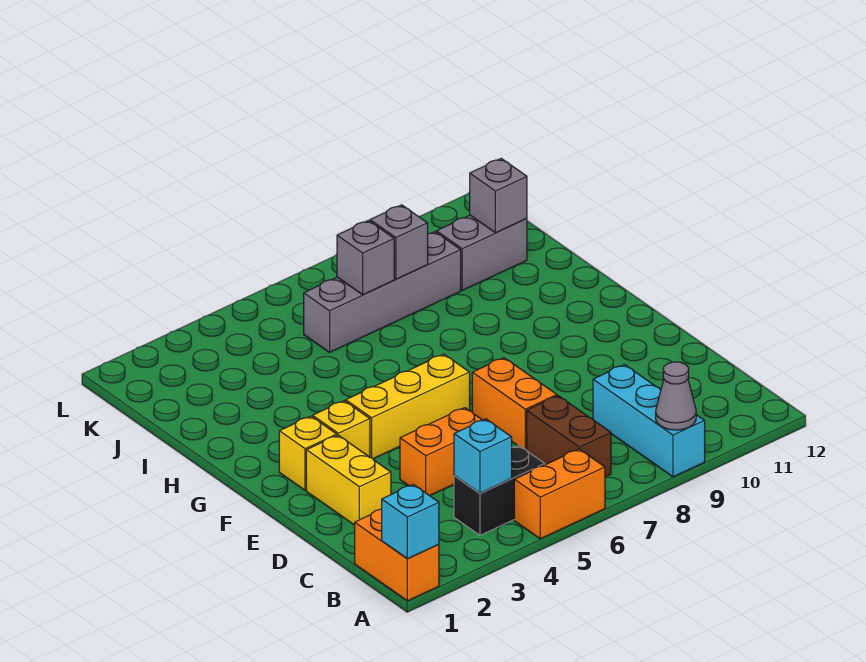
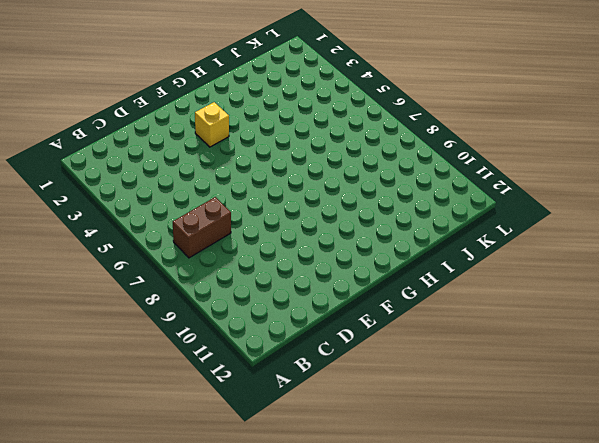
none -> orange brick A1:B1 level 1
none -> orange brick A5:A6 level 1
none -> cyan brick A9:C9 level 1

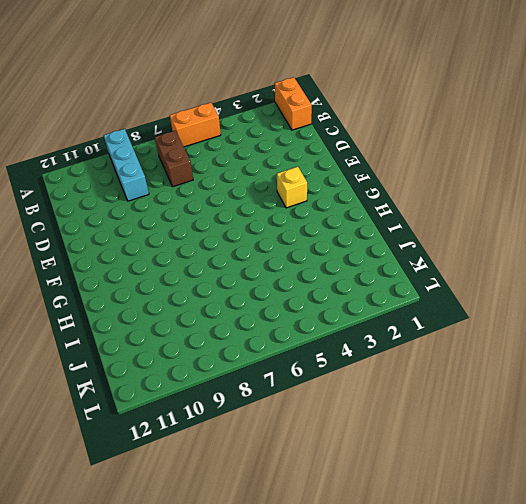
none -> black brick B4:B5 level 1
none -> yellow brick D2:E2 level 1
none -> orange brick D4:D5 level 1

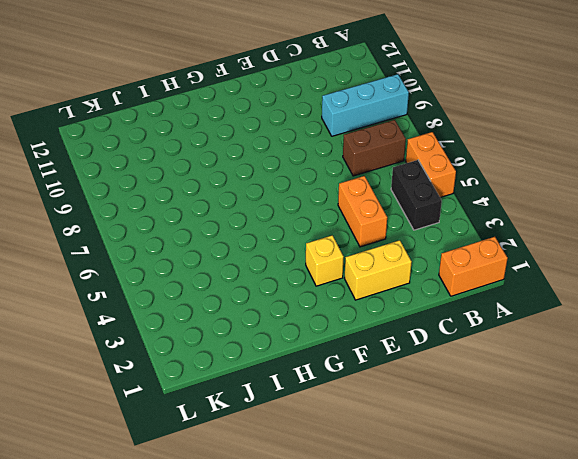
none -> orange brick D7:E7 level 1
none -> yellow brick F2 level 1
none -> yellow brick F4:F6 level 1

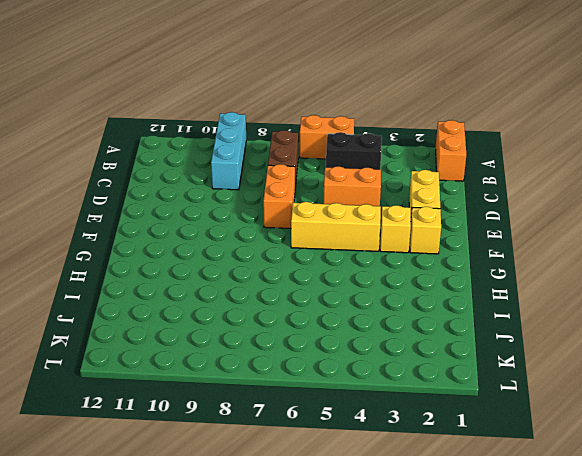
none -> grey brick J6:J9 level 1
none -> grey brick J10:J11 level 1
none -> cyan brick A1 level 2

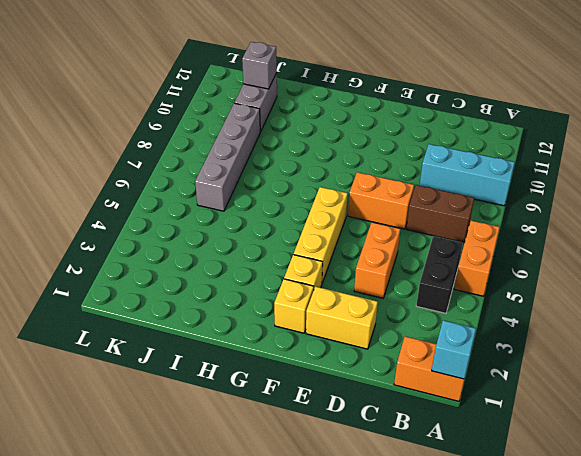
none -> grey cone A9 level 2
none -> cyan brick B4 level 2
none -> grey brick J7 level 2

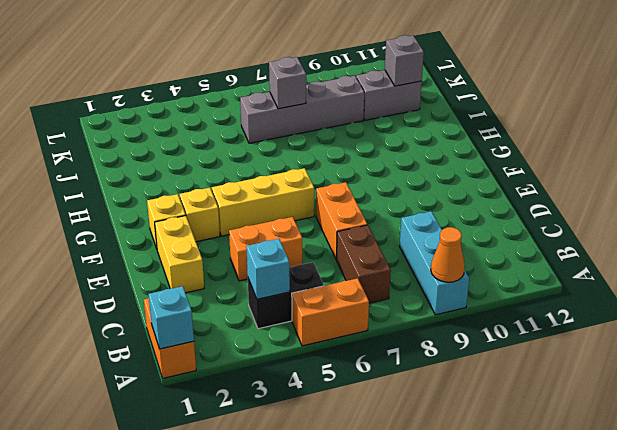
orange cone A9 level 2 -> grey cone A9 level 2
none -> grey brick J8 level 2

